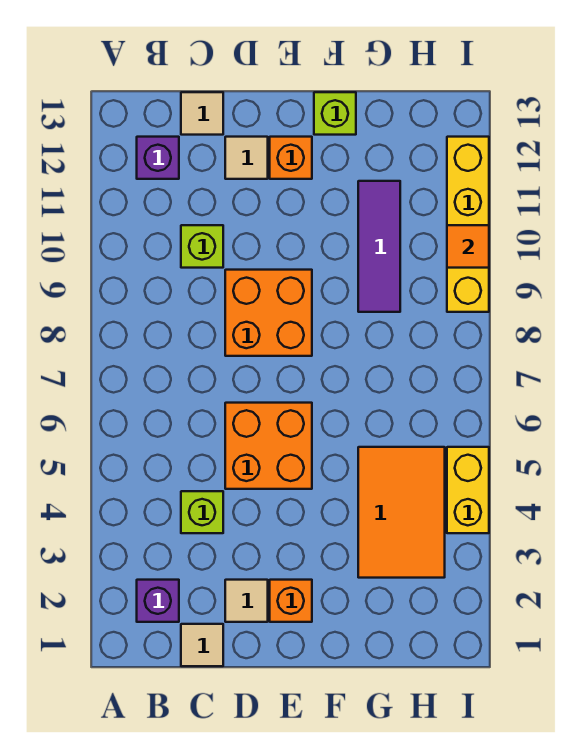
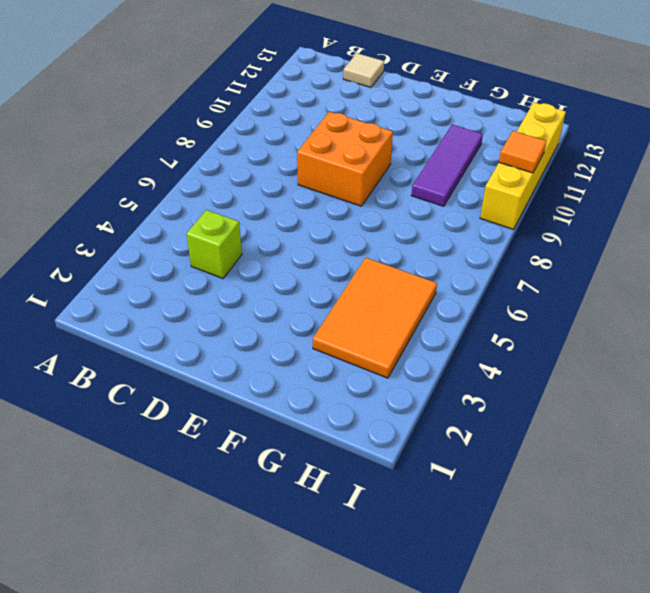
none -> purple brick B2 level 1
none -> purple brick B12 level 1
none -> tan tile C1 level 1

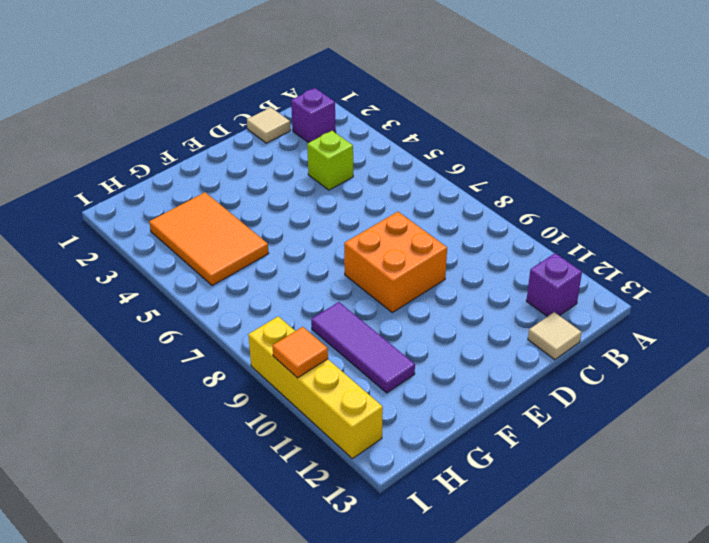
none -> lime brick C10 level 1
none -> tan tile D2 level 1
none -> orange brick D5:E6 level 1

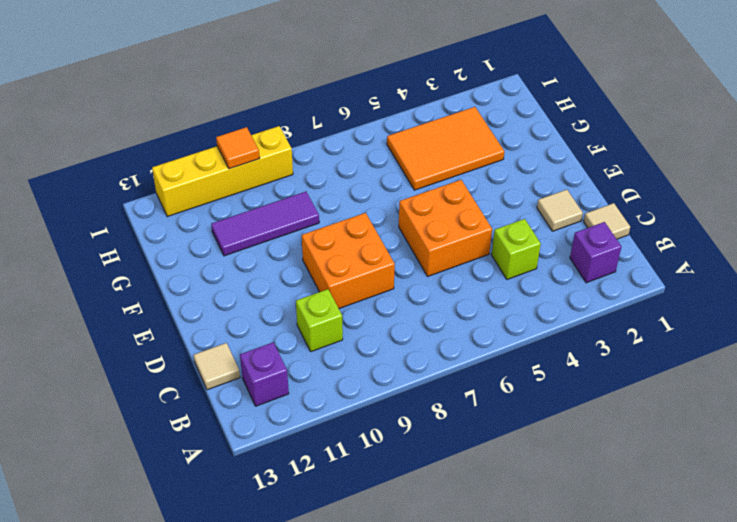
none -> tan tile D12 level 1
none -> orange brick E2 level 1
none -> orange brick E12 level 1

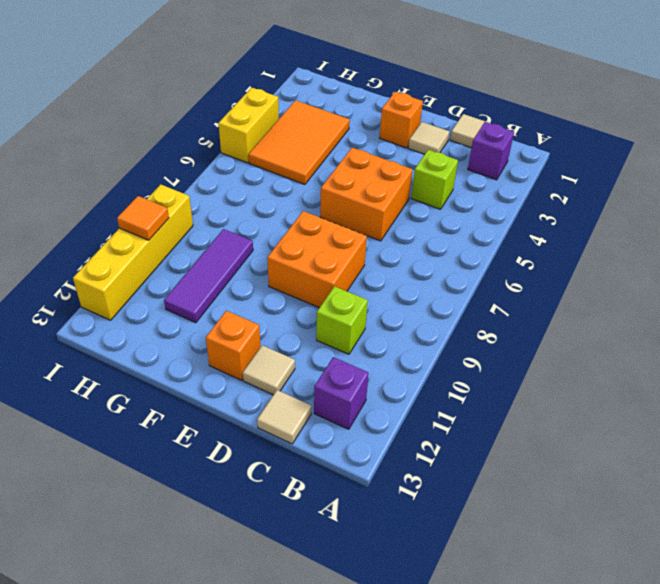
none -> lime brick F13 level 1

